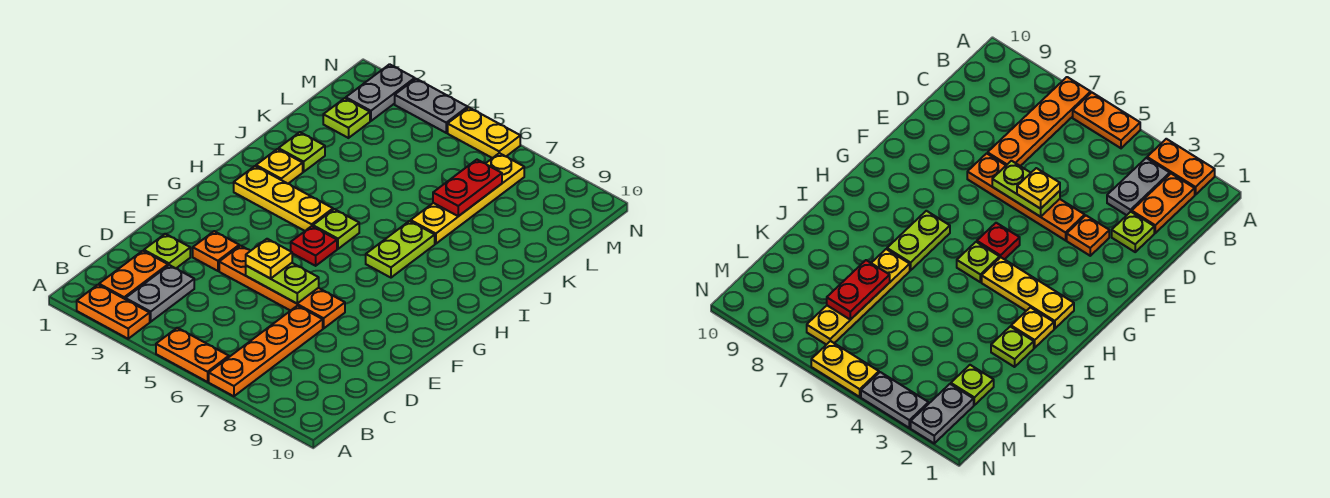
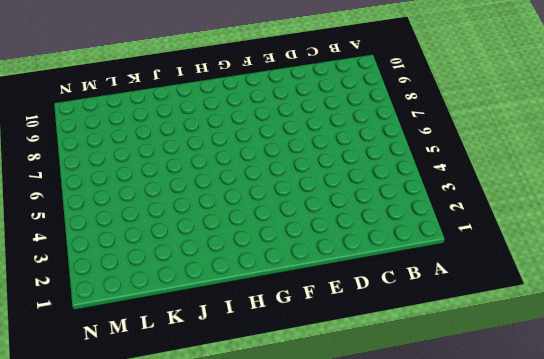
none -> orange plate A2:A3 level 1
none -> orange plate A5:A6 level 1
none -> orange plate A7:D7 level 1

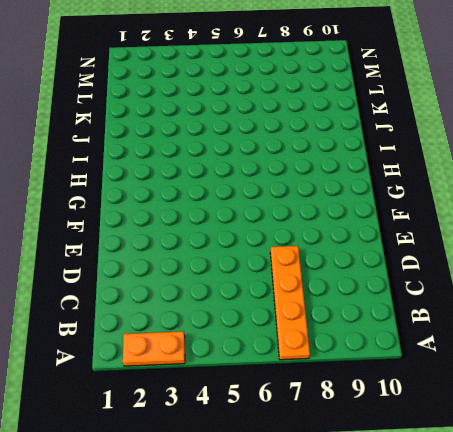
none -> orange plate A5:A6 level 1
none -> orange plate B2:C2 level 1
none -> grey plate B3:C3 level 1

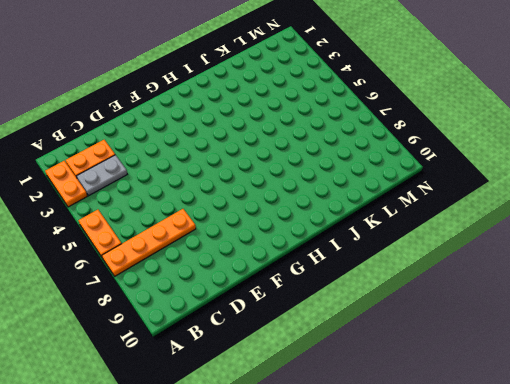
none -> lime plate D2 level 1
none -> orange plate E3 level 1
none -> orange plate E4:E7 level 1

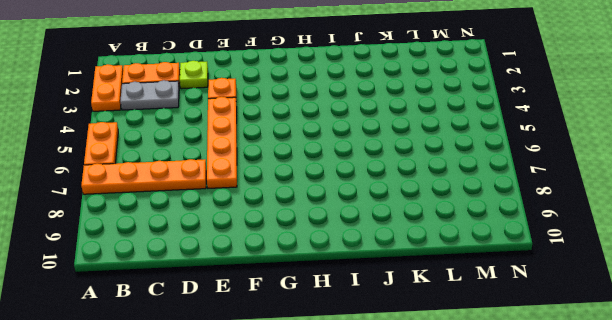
none -> red plate G5 level 1
none -> yellow plate H2:H4 level 1
none -> lime plate H5 level 1

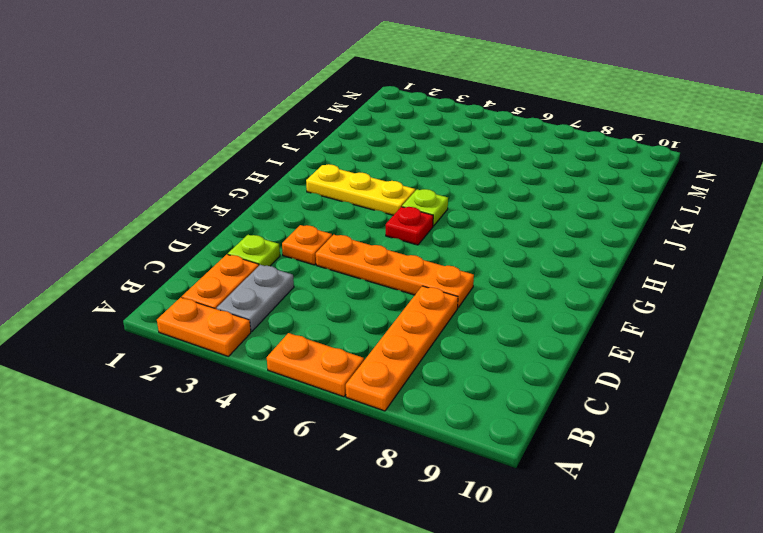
none -> lime plate H7:I7 level 1
none -> yellow plate I2 level 1
none -> lime plate J2 level 1

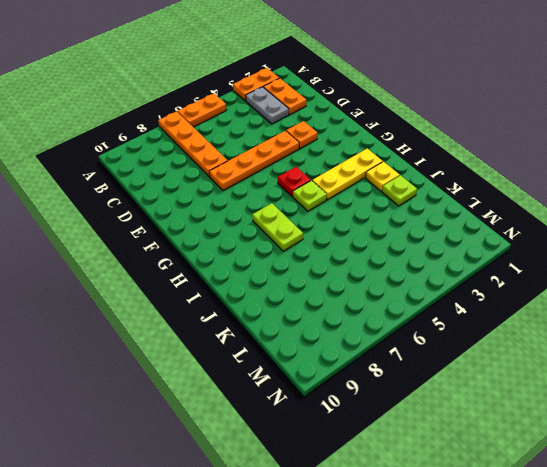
none -> lime plate D2 level 1
none -> yellow plate J7:M7 level 1
none -> lime plate L2 level 1

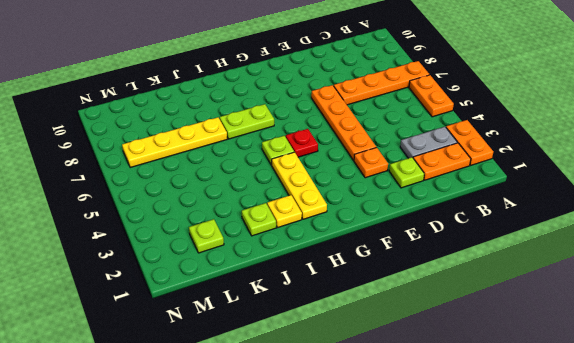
none -> grey plate M2:N2 level 1
none -> grey plate N3:N4 level 1
none -> yellow plate N5:N6 level 1

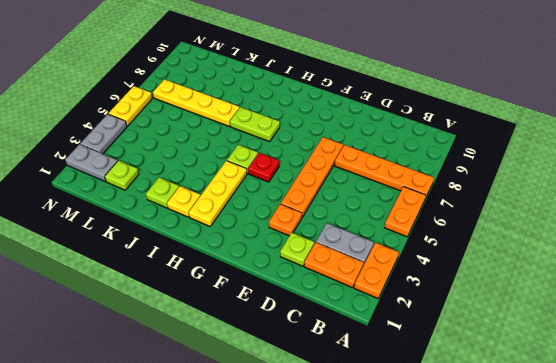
none -> lime plate E5:E6 level 2
none -> red plate K7:L7 level 2
none -> yellow plate E5 level 3

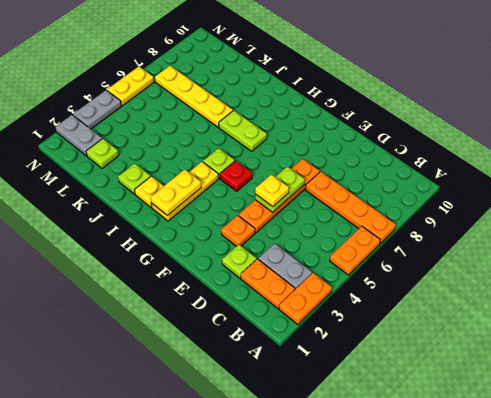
yellow plate H2:H3 level 2 -> none
none -> red plate K7:L7 level 2

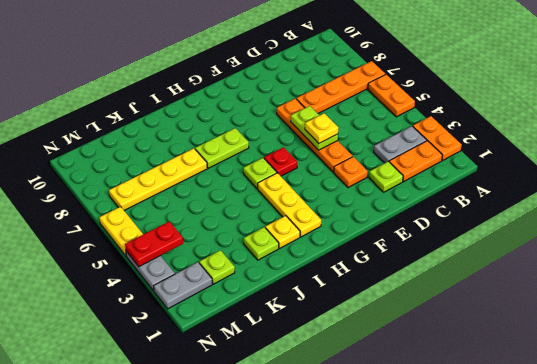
red plate M4:N4 level 2 -> red plate K7:L7 level 2

